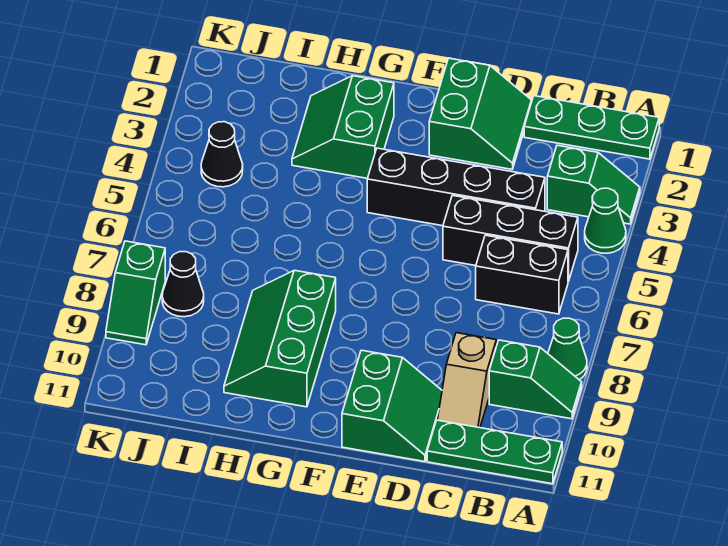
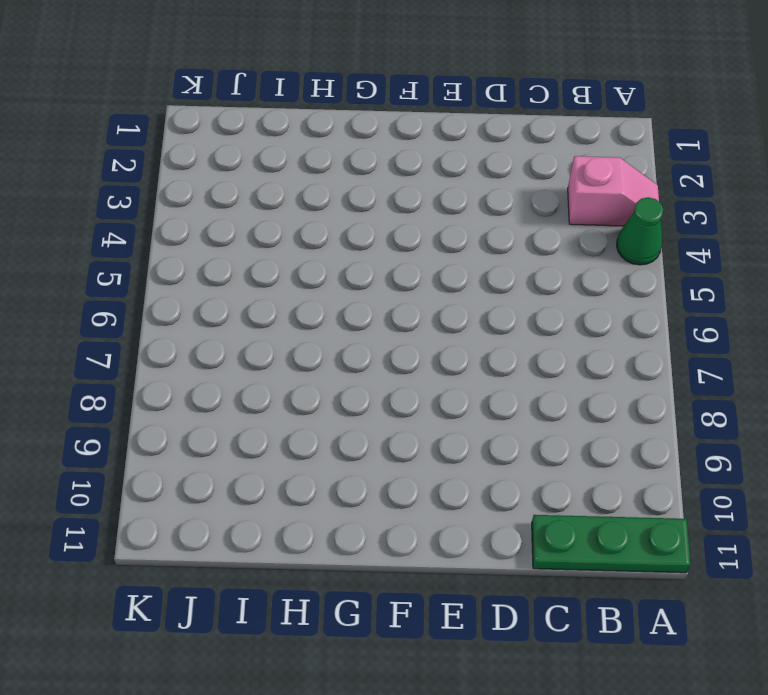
pink slope A3:B3 level 1 top B -> green slope A3:B3 level 1 top B
none -> green plate A1:C1 level 1
none -> green cone A8 level 1
none -> green slope A9:B9 level 1 top B

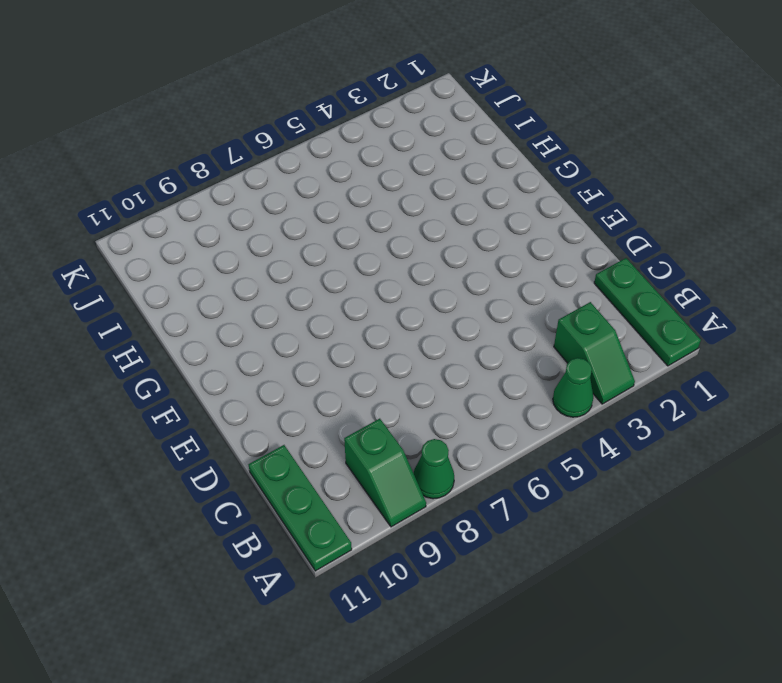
none -> black brick B5:D5 level 1
none -> black brick B6:C6 level 1
none -> black brick C4:F4 level 1

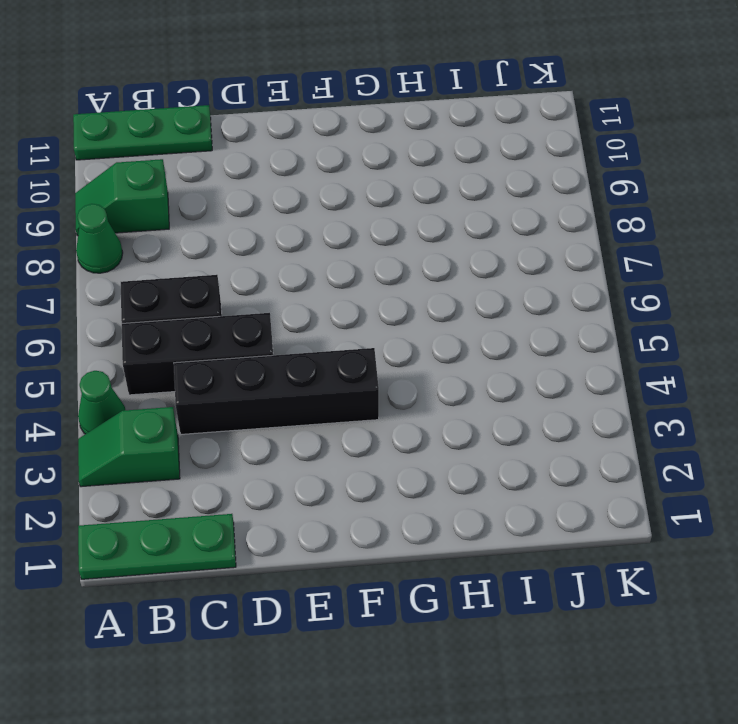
none -> tan slope C9:C10 level 1 top 9
none -> green slope D1:E2 level 1 top E
none -> green slope D10:E11 level 1 top E

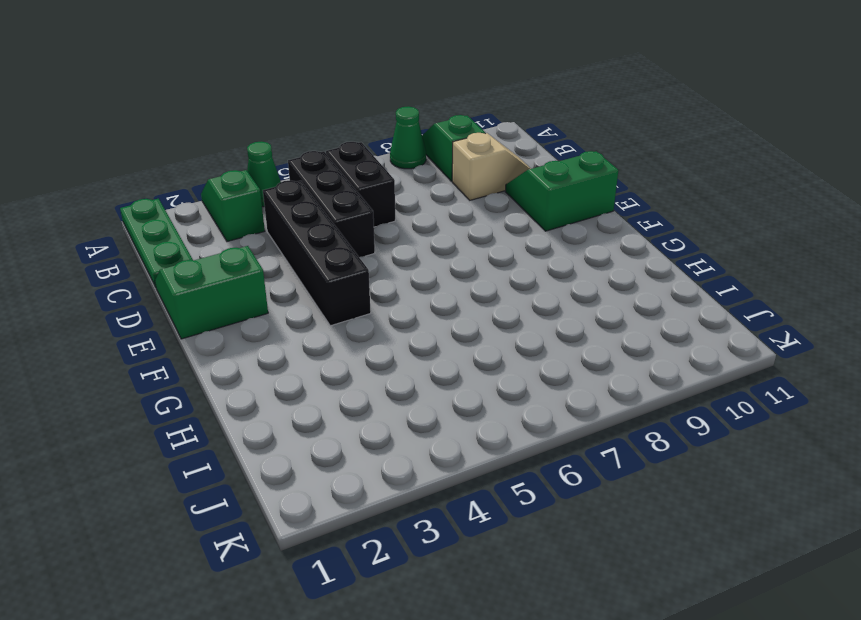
none -> green plate A11:C11 level 1
none -> green slope G2:H3 level 1 top G
none -> green slope G8:H10 level 1 top G

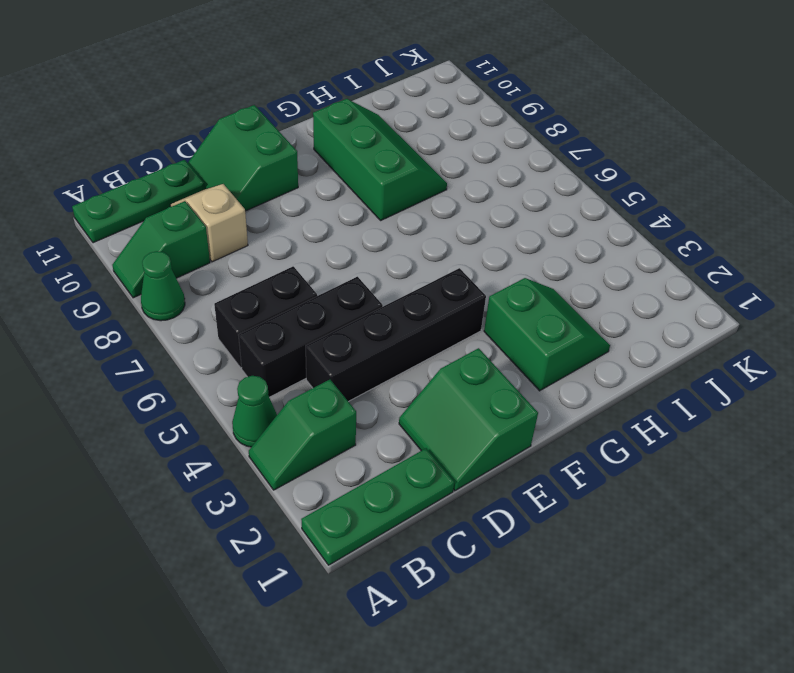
none -> black cone J4 level 1
none -> black cone J8 level 1
none -> green slope K8:K9 level 1 top 8

